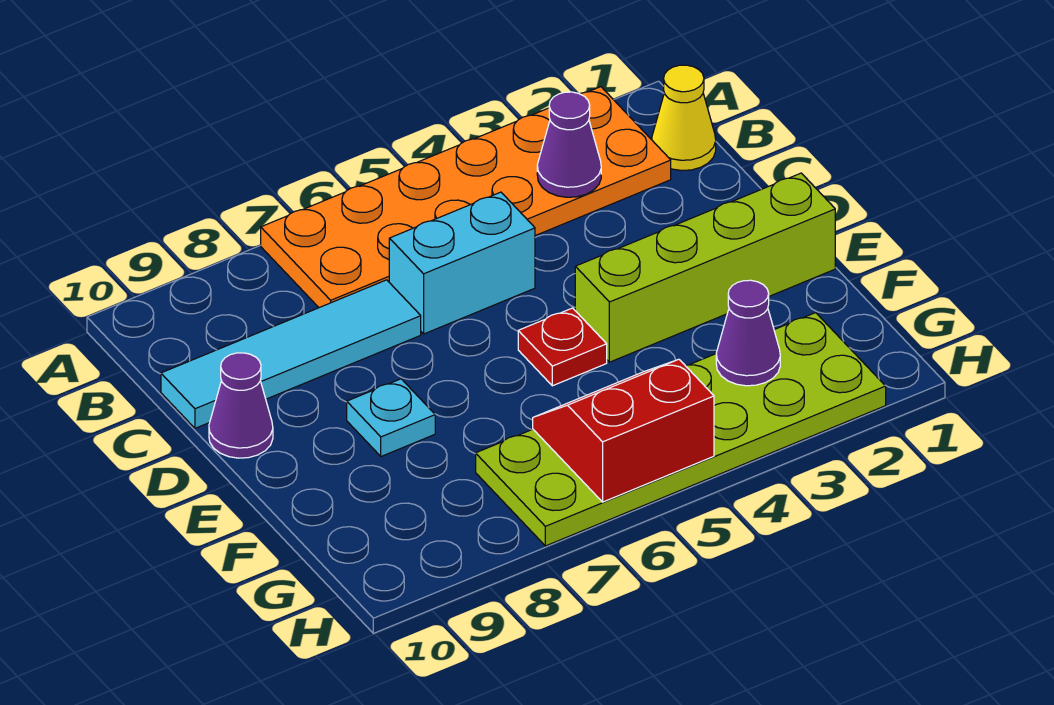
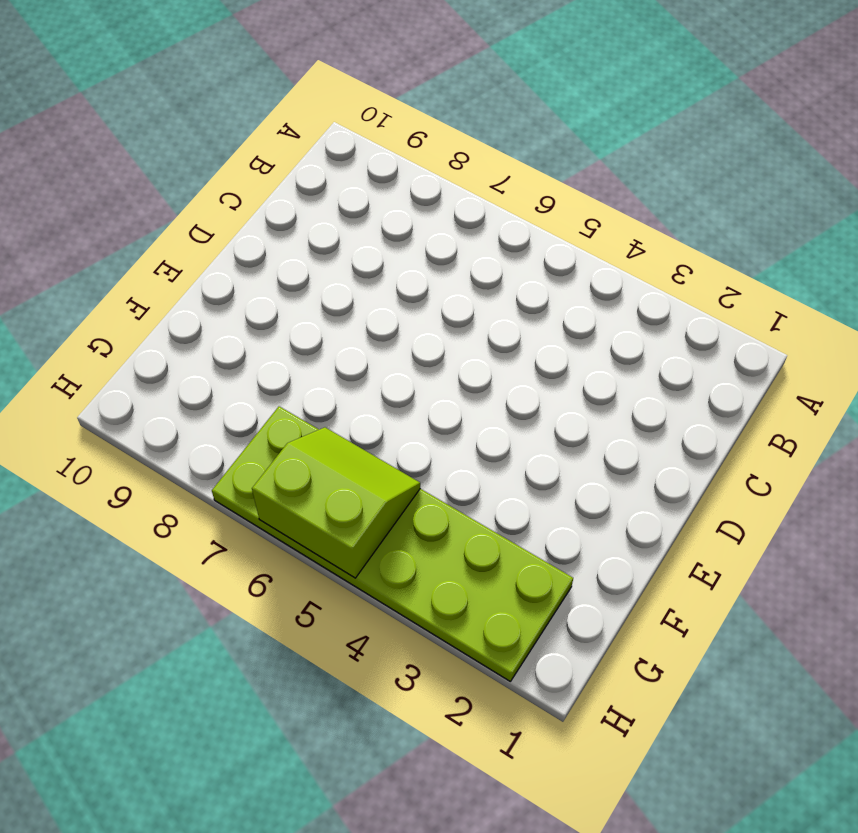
lime slope G5:H6 level 2 top H -> red slope G5:H6 level 2 top H
none -> orange plate A2:B7 level 1
none -> yellow cone B1 level 1
none -> cyan brick C5:C6 level 1

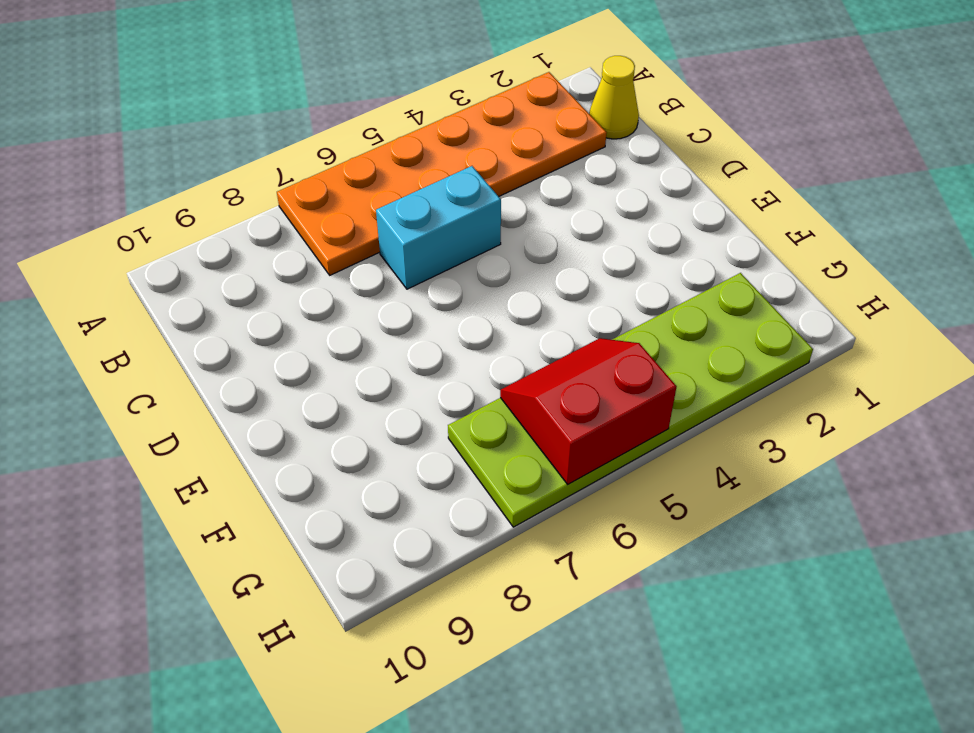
none -> cyan tile C7:C10 level 1
none -> purple cone D10 level 1
none -> lime brick E1:E4 level 1

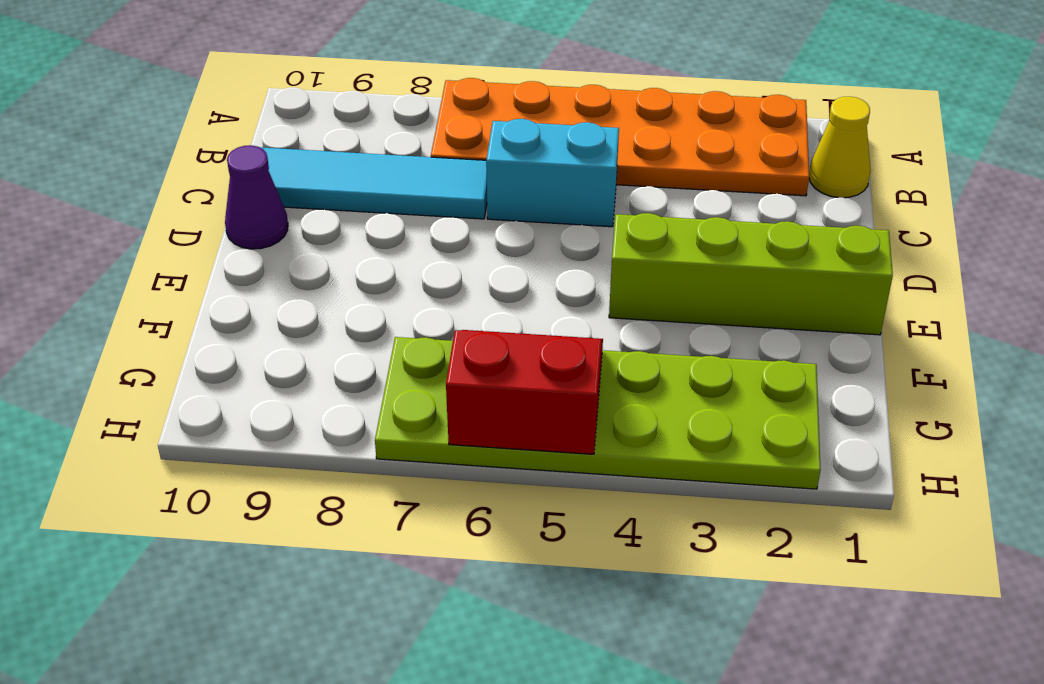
none -> red plate E5 level 1
none -> cyan plate E8 level 1
none -> purple cone B3 level 2

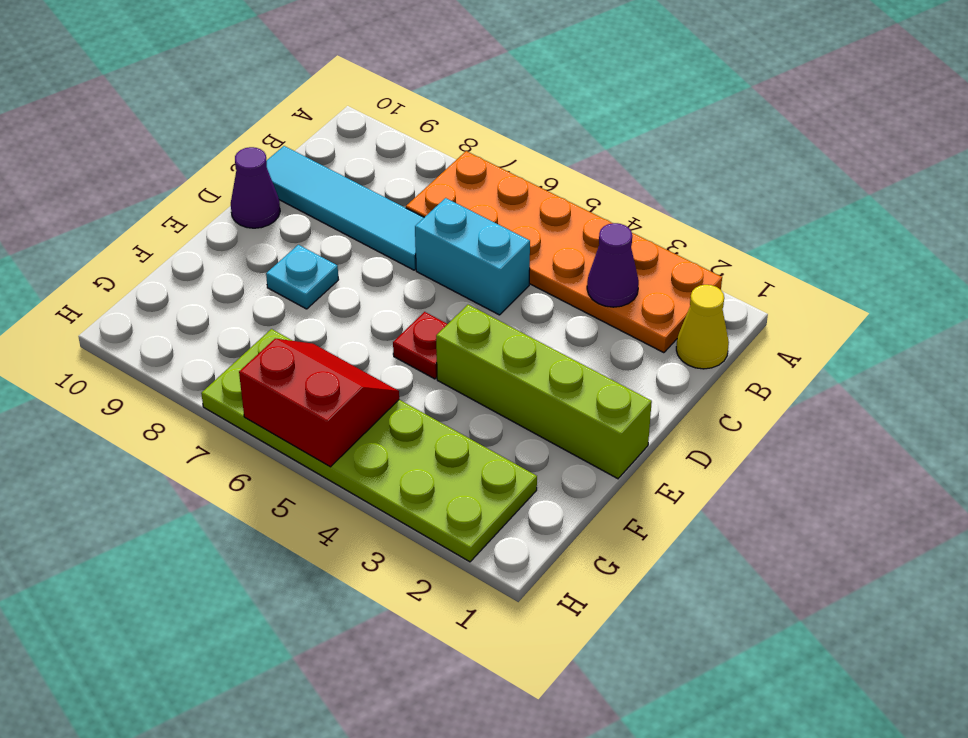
none -> purple cone G3 level 2

